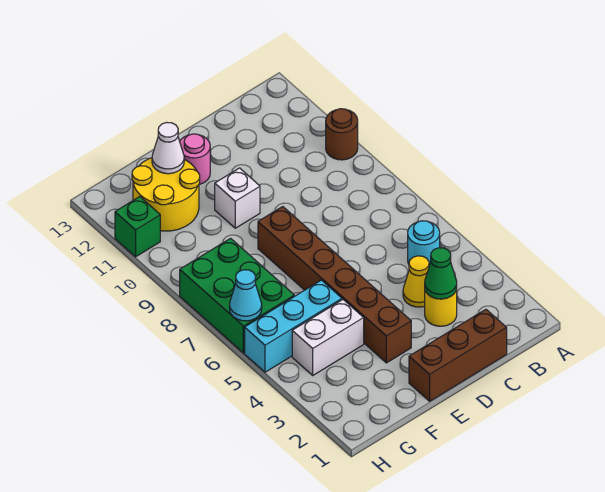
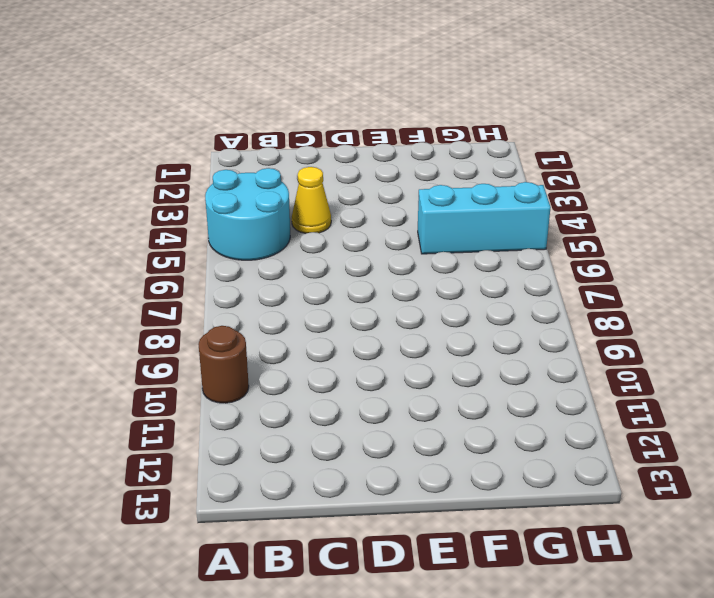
cyan round brick A4:B5 level 1 -> cyan round brick B5 level 1
none -> brown brick C1:E1 level 1
none -> yellow round brick C3 level 1
none -> brown brick E3:E8 level 1

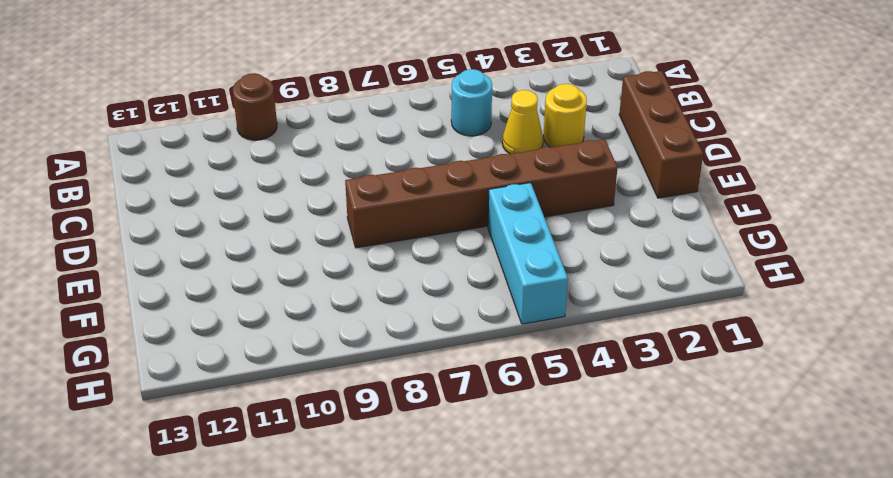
none -> white brick E10 level 1
none -> pink round brick E12 level 1
none -> white brick F4:G4 level 1

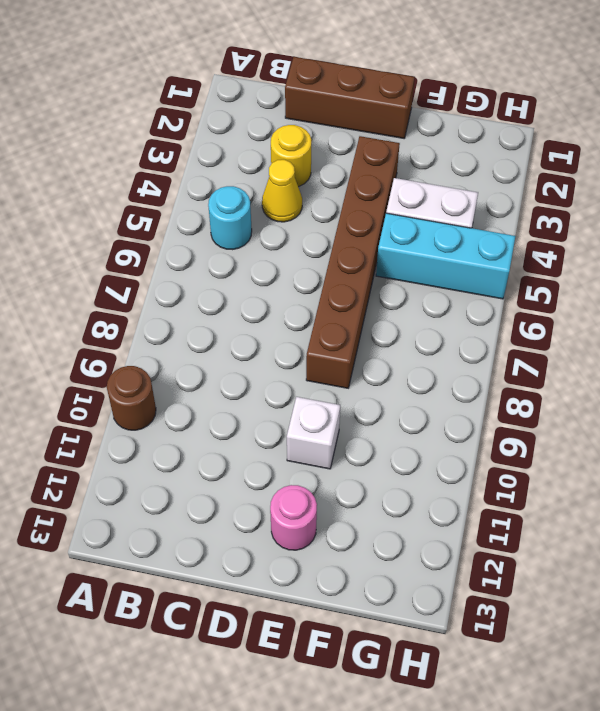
none -> yellow round brick F11:G12 level 1
none -> green brick G6:H8 level 1
none -> green brick H11 level 1

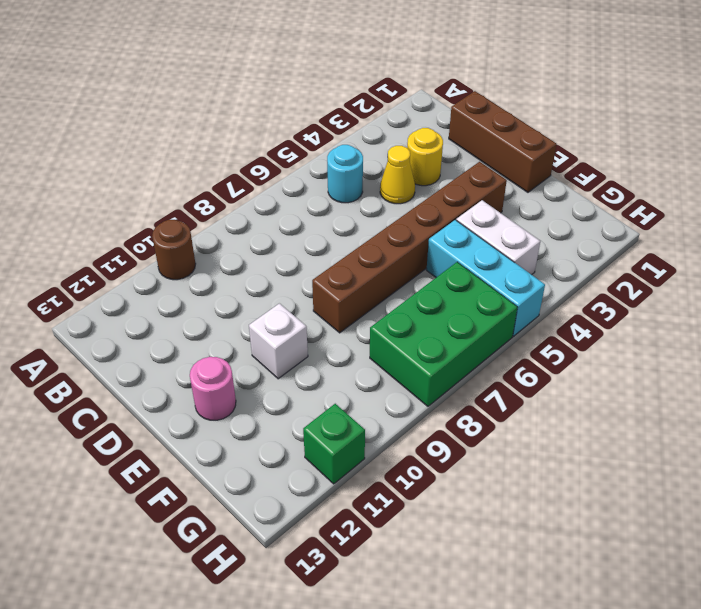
none -> yellow round brick F11:G12 level 1
none -> green cone C3 level 2
none -> white cone F12 level 2

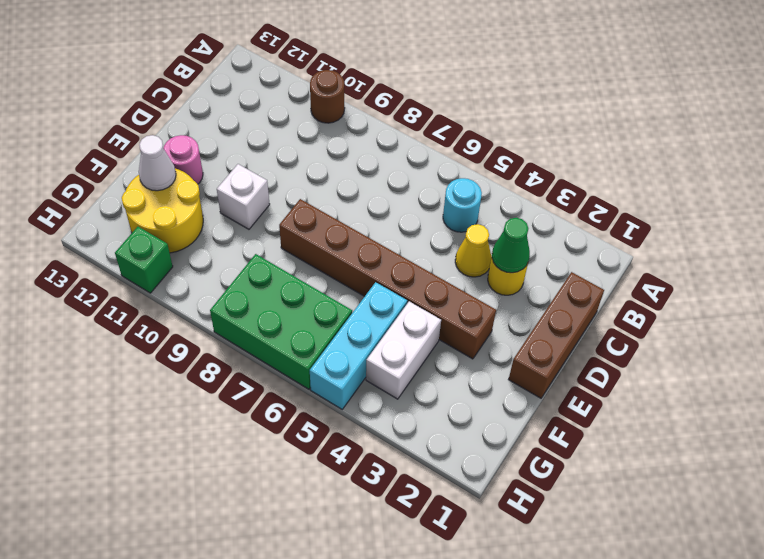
none -> cyan cone H6 level 2

